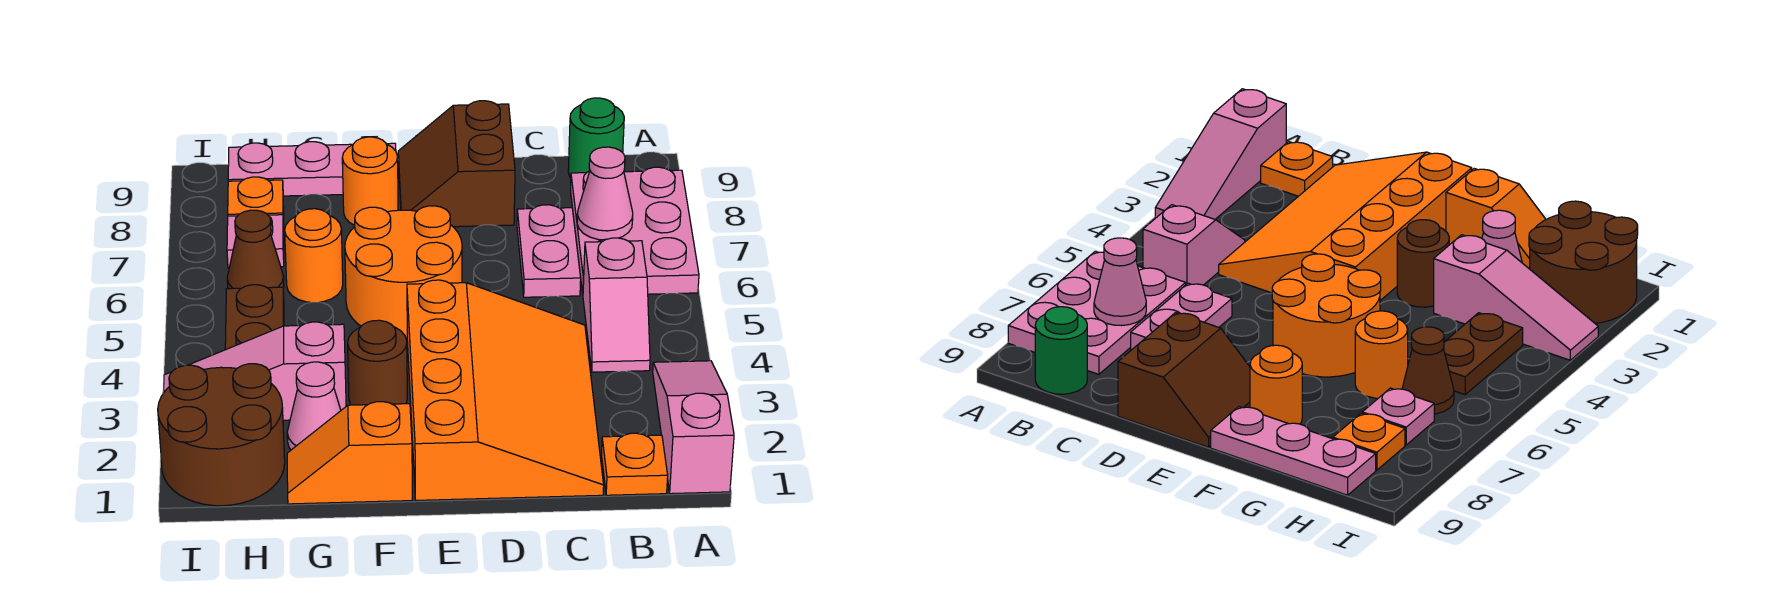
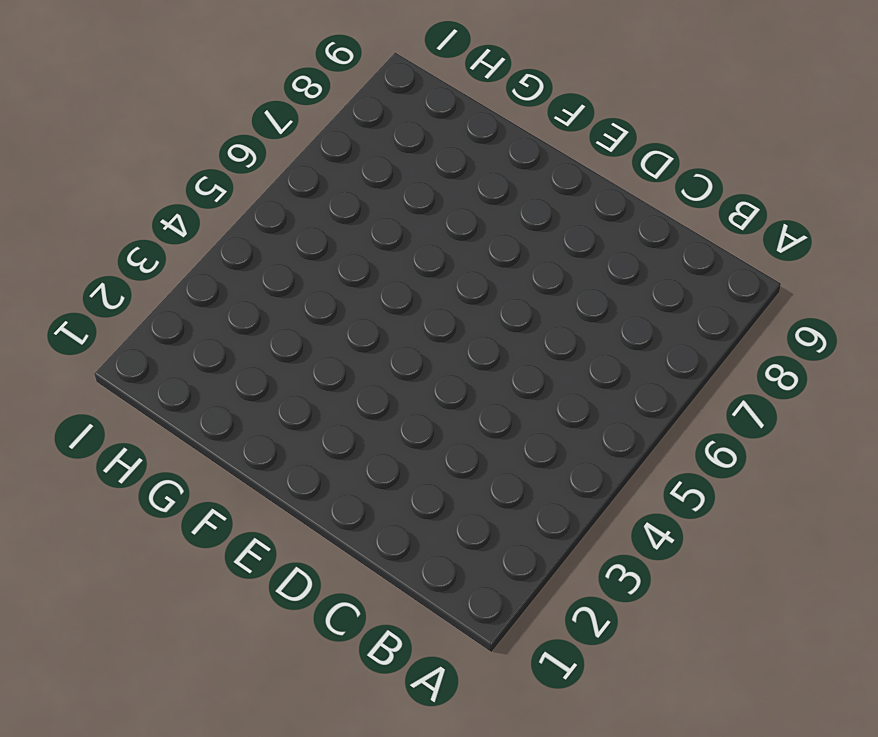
none -> pink slope A1:A3 level 1 top 1
none -> pink plate A6:B8 level 1
none -> orange plate B1 level 1

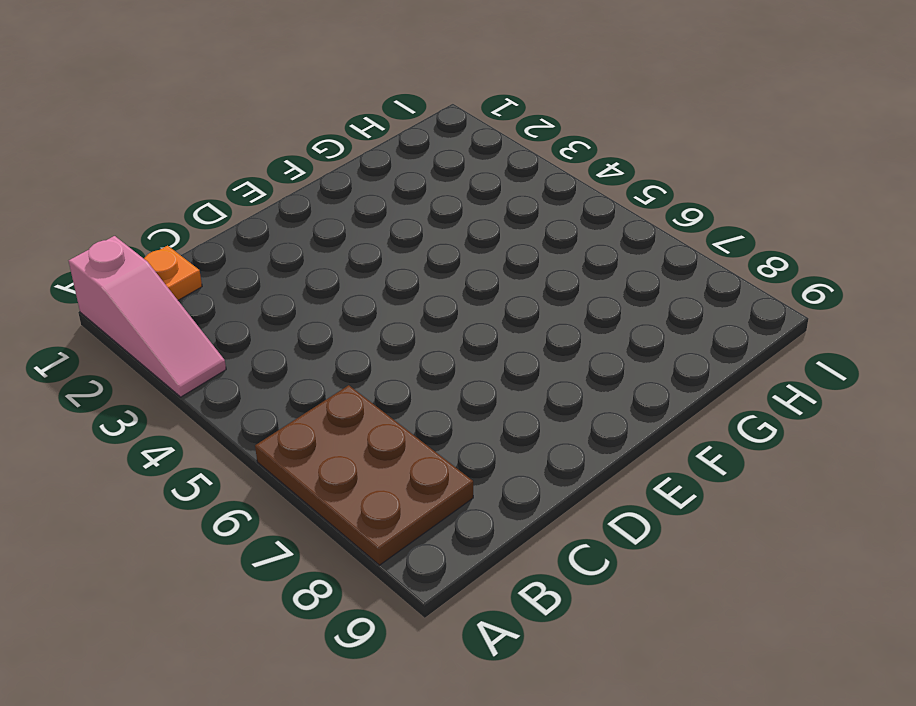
brown plate A6:B8 level 1 -> pink plate A6:B8 level 1
none -> pink slope B4:B5 level 1 top 5
none -> green round brick B9 level 1
none -> orange slope C1:E4 level 1 top E

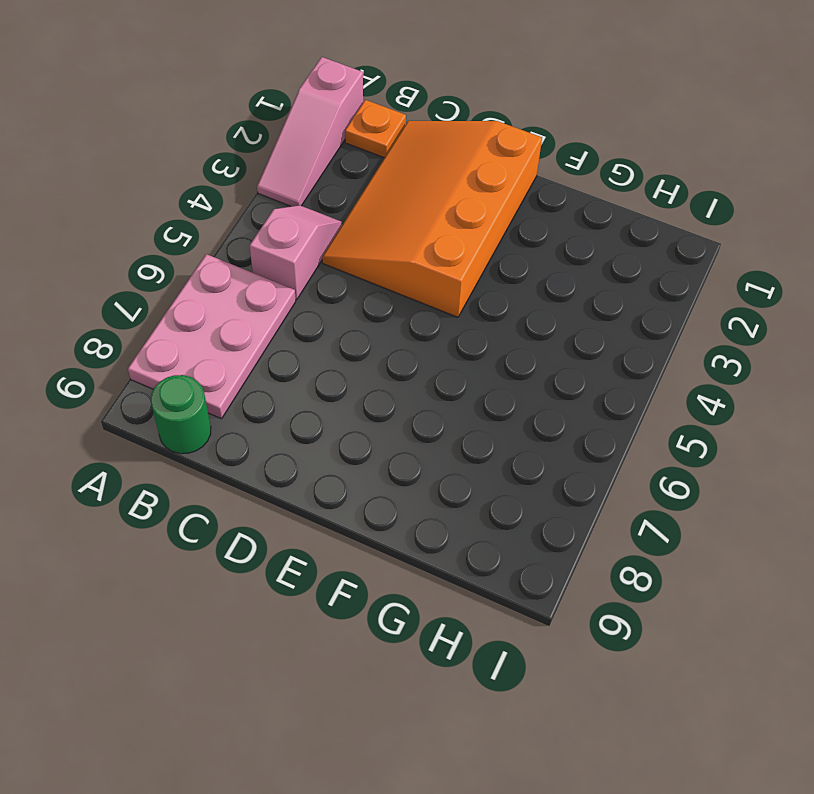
none -> pink plate C6:C7 level 1
none -> brown slope D8:E9 level 1 top D
none -> orange round brick E5:F6 level 1

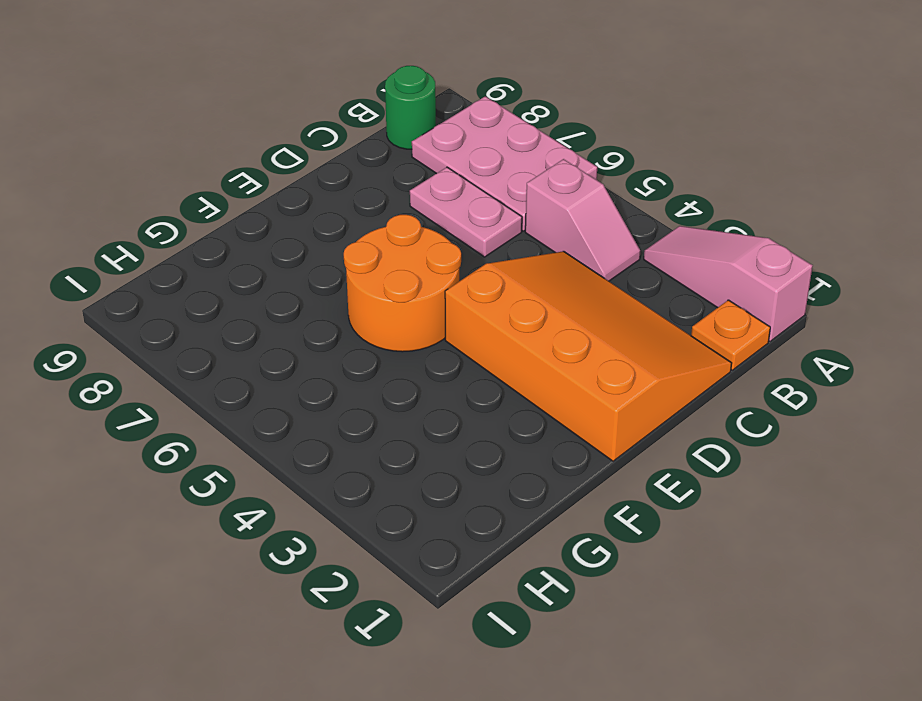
none -> brown slope D8:E9 level 1 top D
none -> orange slope F1:G1 level 1 top F
none -> brown round brick F3 level 1

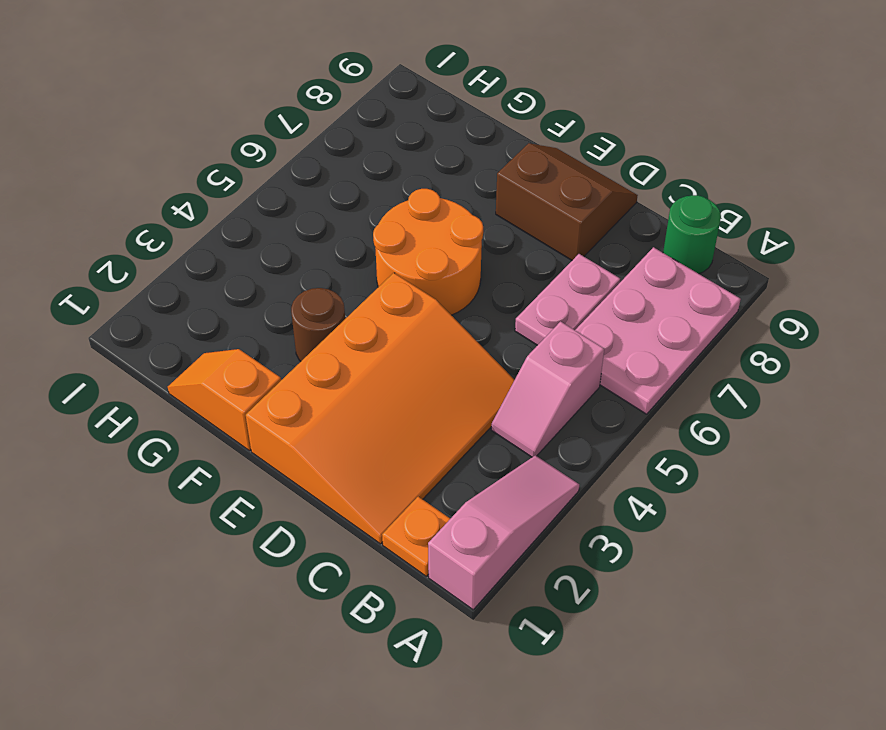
brown slope D8:E9 level 1 top 8 -> brown slope D8:E9 level 1 top D
none -> orange round brick F8 level 1
none -> pink plate F9:H9 level 1
none -> pink cone G2 level 1

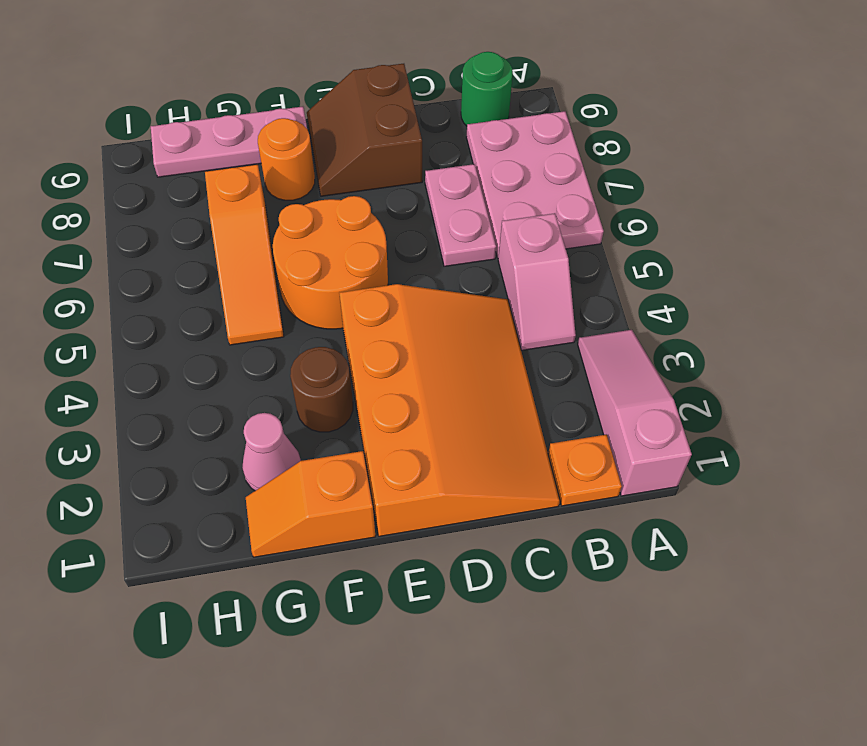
orange slope G5:G7 level 1 top 7 -> orange round brick G6 level 1
none -> pink slope G3:I3 level 1 top G
none -> brown round brick H1:I2 level 1
none -> brown plate H4:H5 level 1

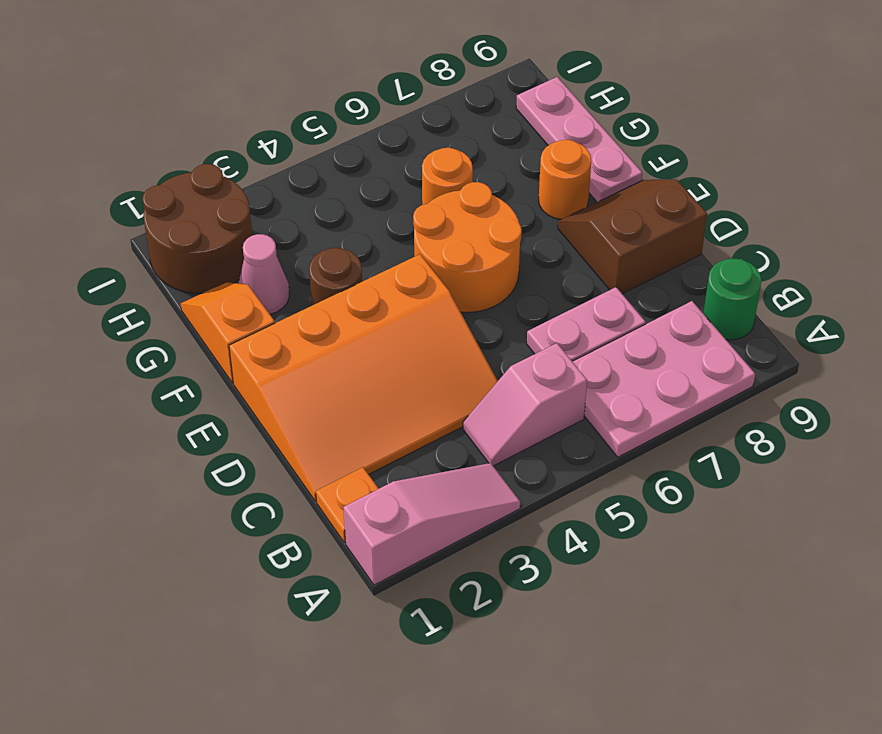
none -> pink slope G3:I3 level 1 top G
none -> brown plate H4:H5 level 1
none -> brown cone H6 level 1

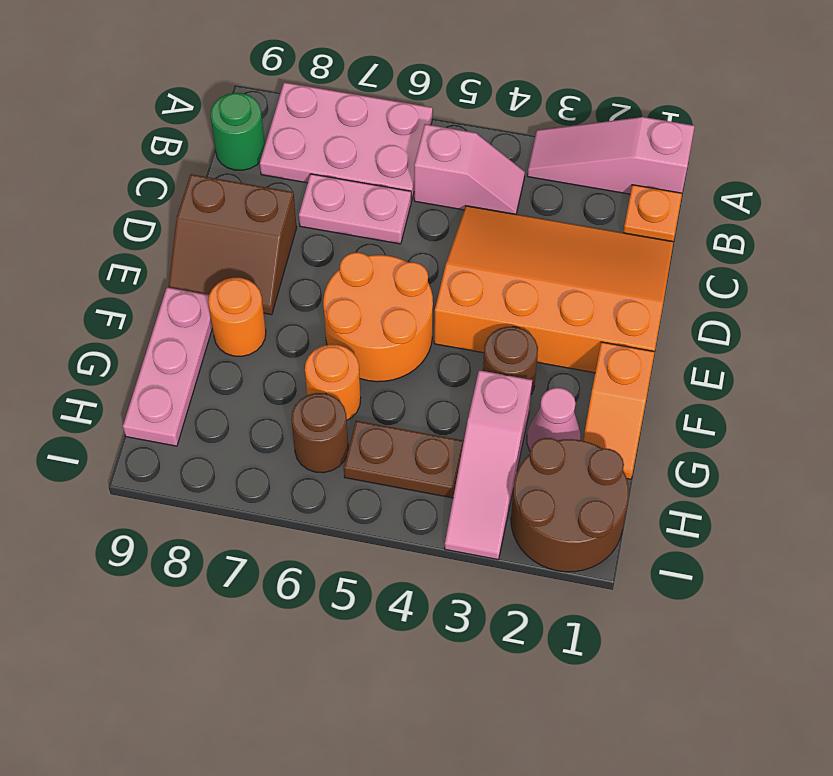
brown round brick H6 level 1 -> brown cone H6 level 1
none -> pink plate H7 level 1
none -> orange plate H8 level 1
none -> pink cone B7 level 2

